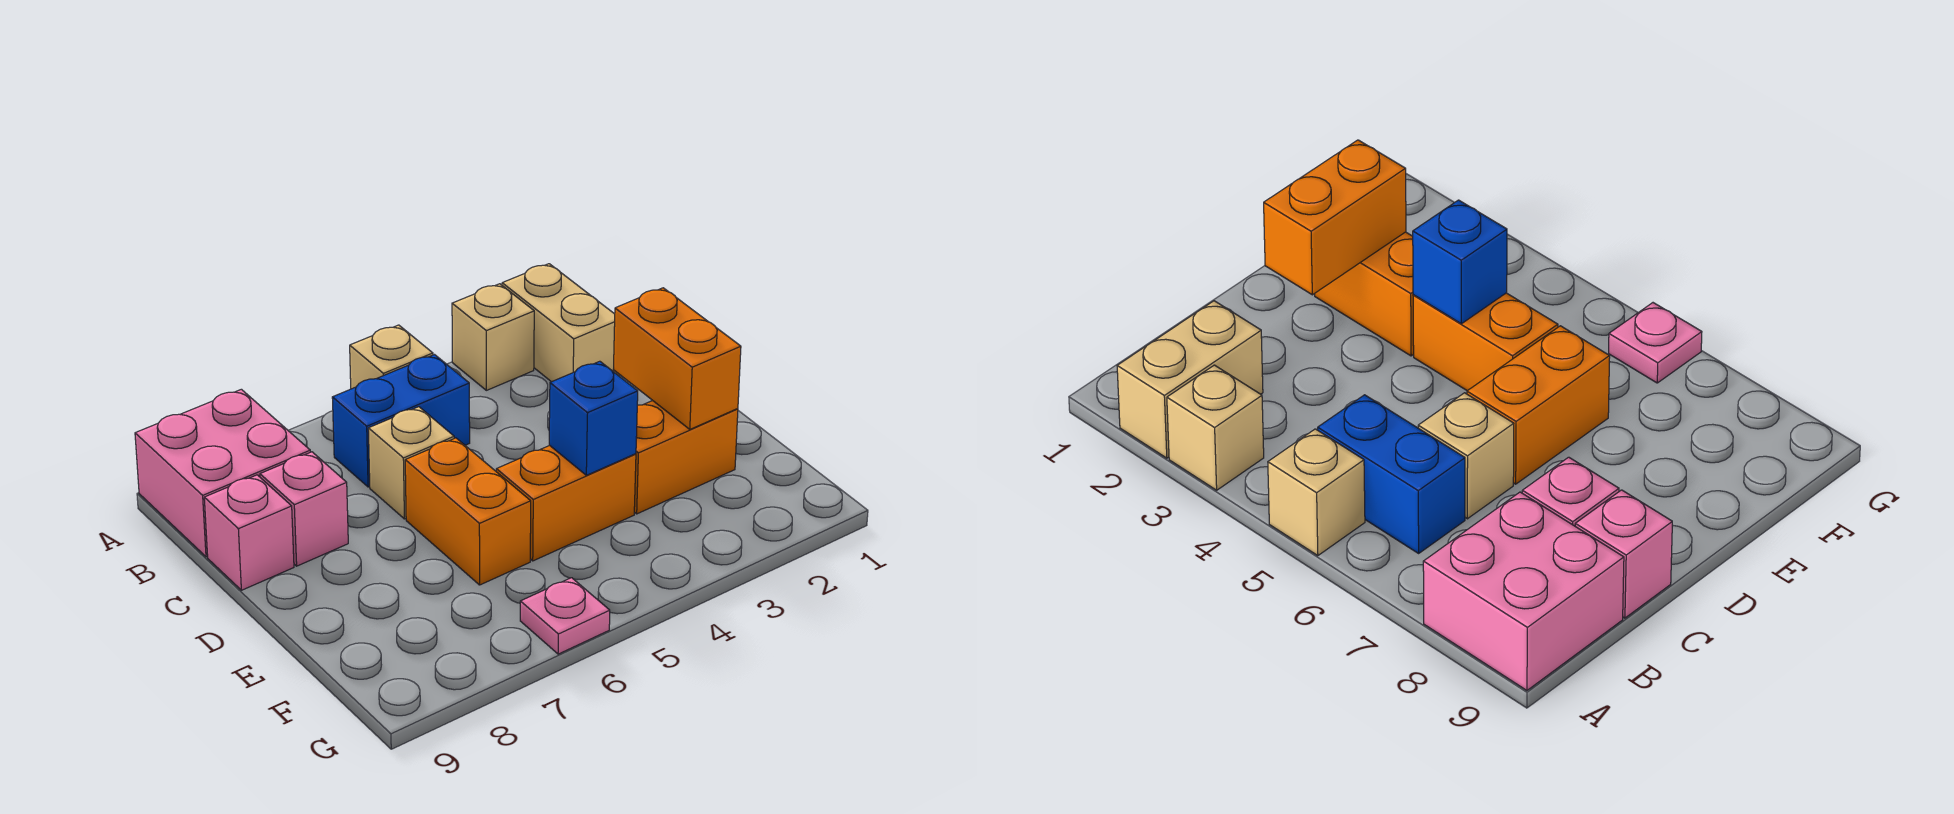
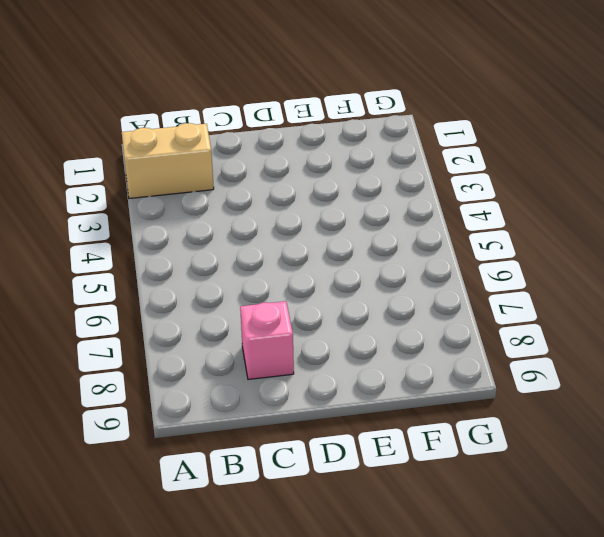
none -> tan brick A3 level 1
none -> tan brick A5 level 1
none -> pink brick A8:B9 level 1

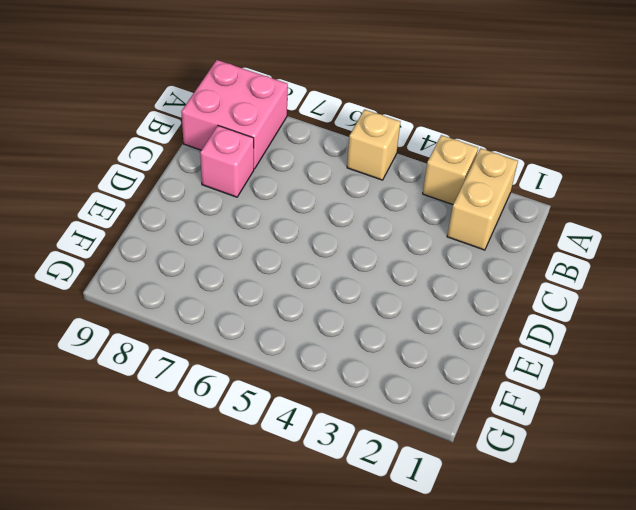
none -> blue brick B5:B6 level 1
none -> tan brick C6 level 1
none -> pink brick C9 level 1

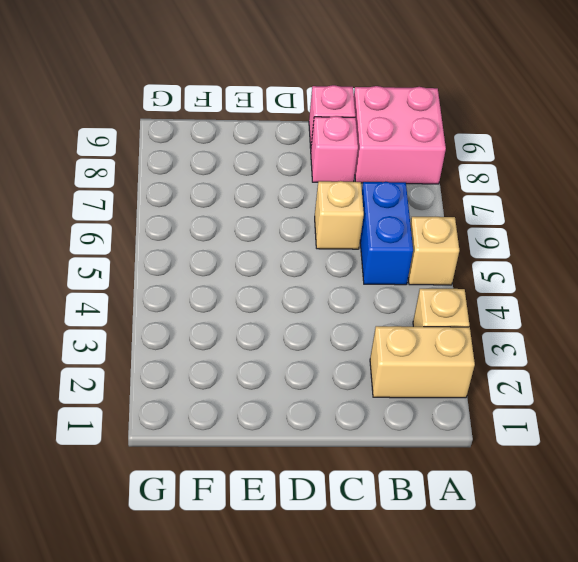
none -> orange brick D6:E6 level 1
none -> orange brick E2:E3 level 1
none -> orange brick E4:E5 level 1

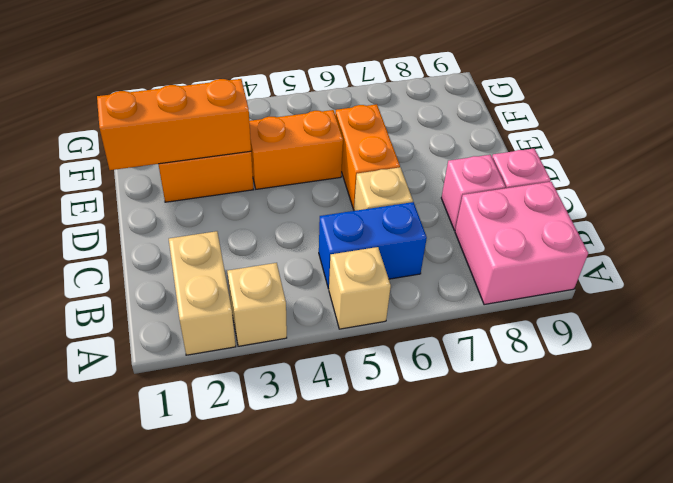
orange brick E1:E3 level 2 -> orange brick D2:E2 level 2
none -> pink plate G6 level 1
none -> blue brick E4 level 2

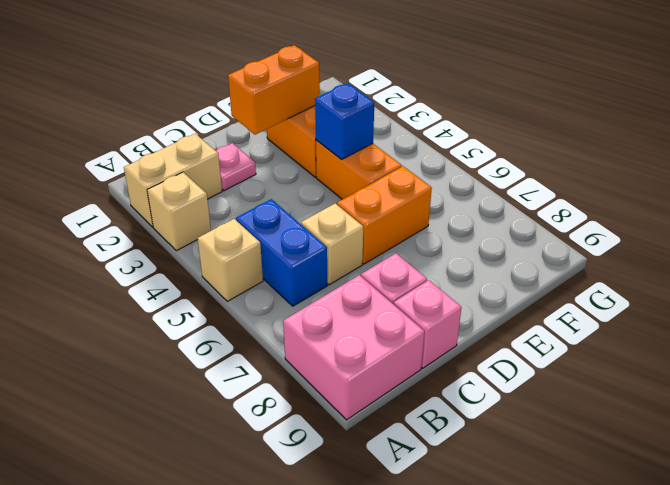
pink plate C2 level 1 -> pink plate G6 level 1

